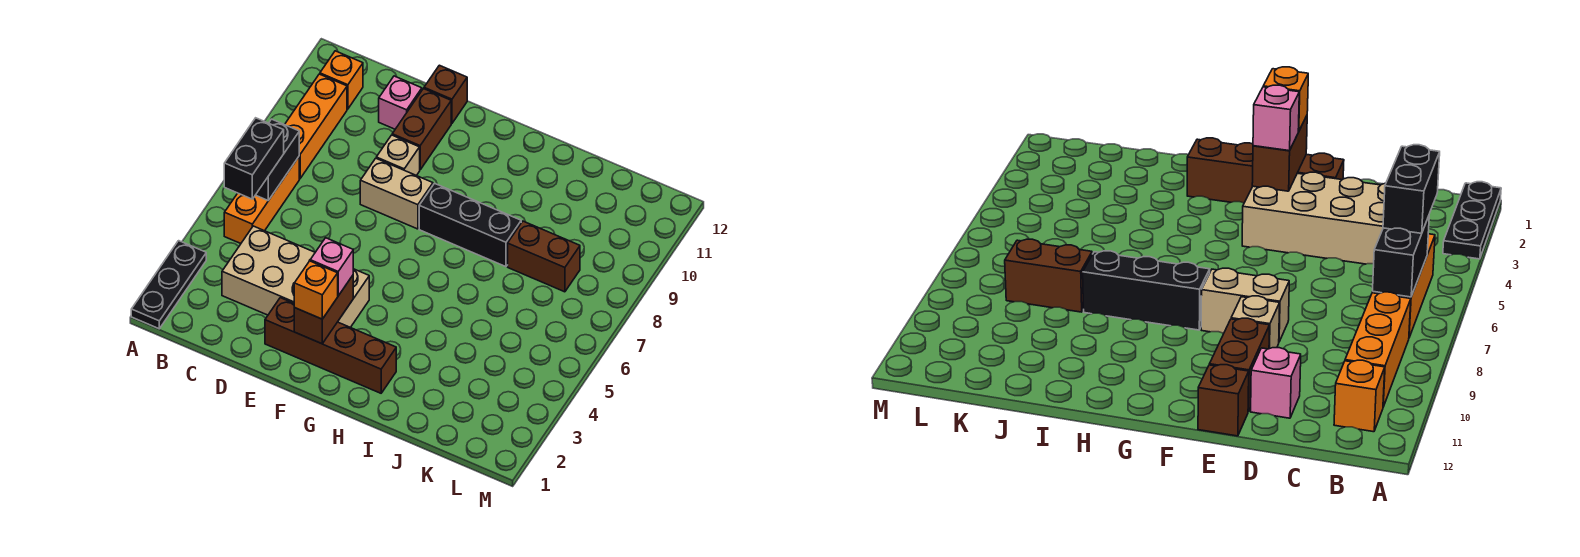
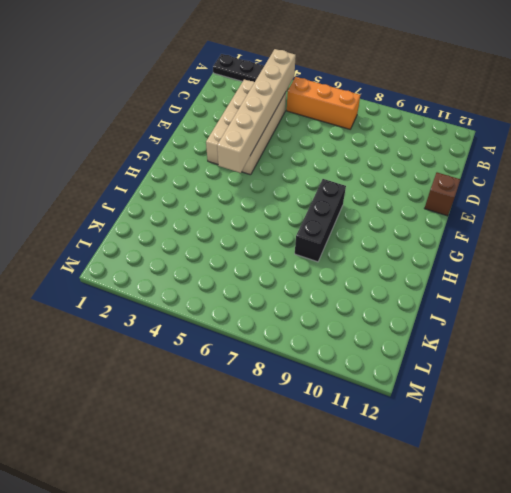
tan brick B4:G4 level 2 -> none
none -> orange brick B8:B10 level 1
none -> orange brick B11 level 1
none -> pink brick D11 level 1

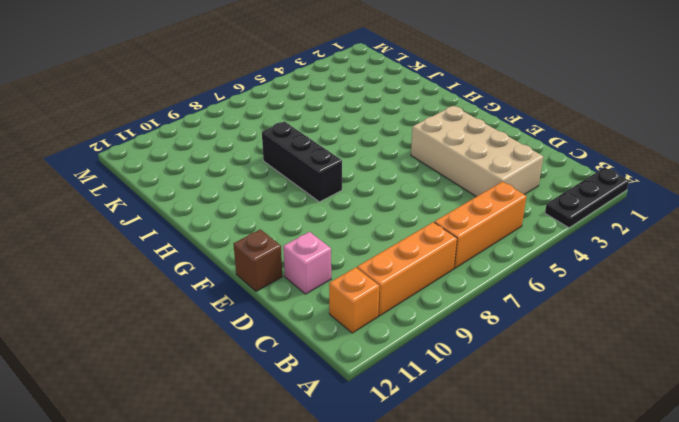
none -> brown brick E2:H2 level 1
none -> tan brick E8:F8 level 1
none -> tan brick E9 level 1

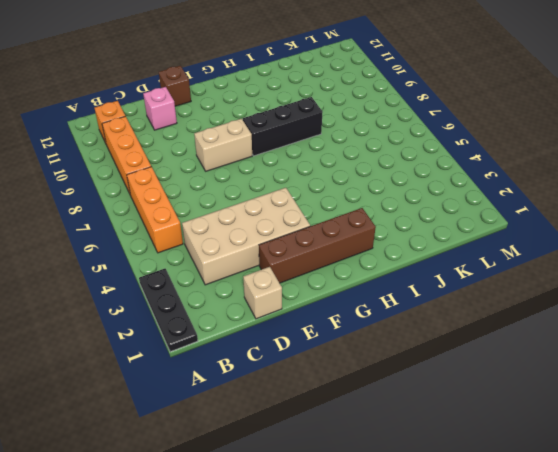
tan brick D1 level 1 -> tan brick E9 level 1
none -> brown brick E10:E11 level 1
none -> brown brick J8:K8 level 1
none -> black brick B6:B7 level 2

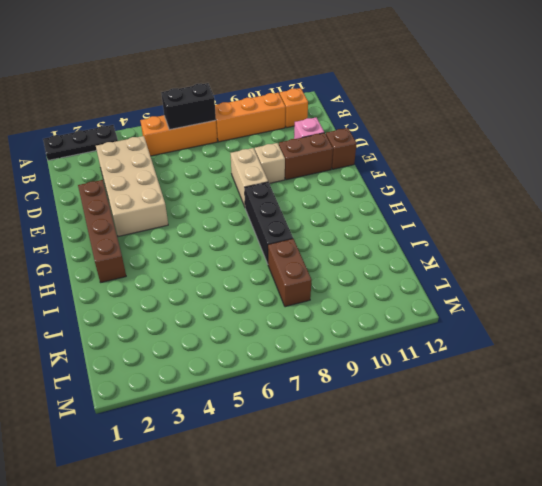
none -> brown brick F2:F3 level 2
none -> black brick B5:B6 level 3
none -> orange brick F2 level 3

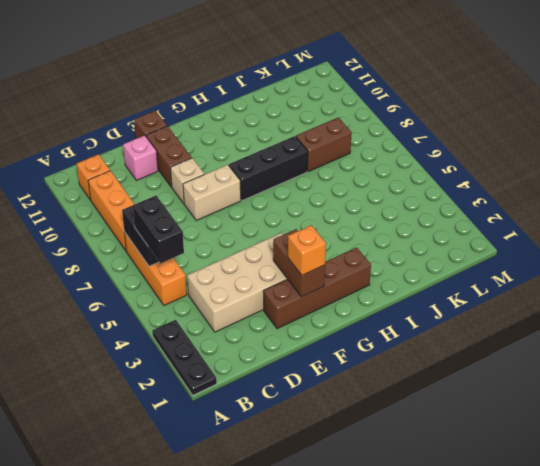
none -> pink brick F3 level 3

